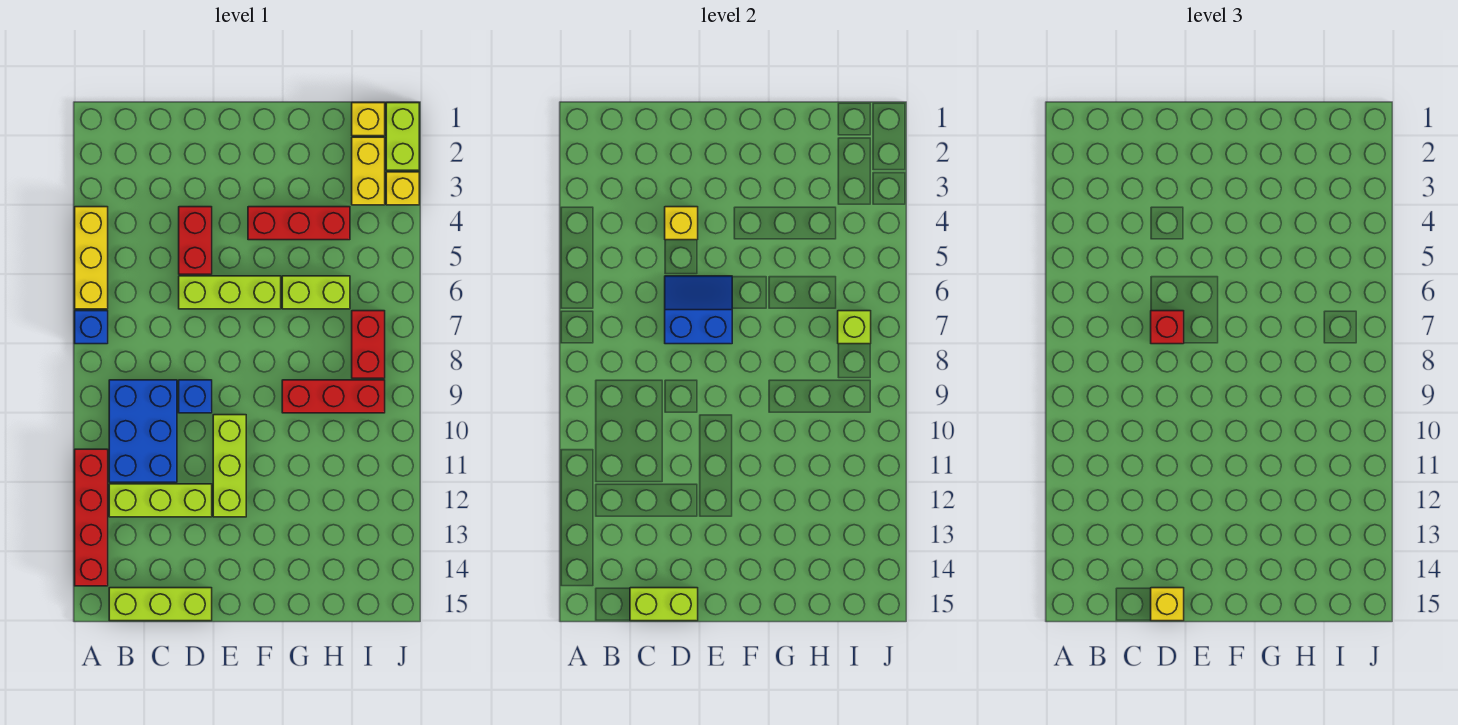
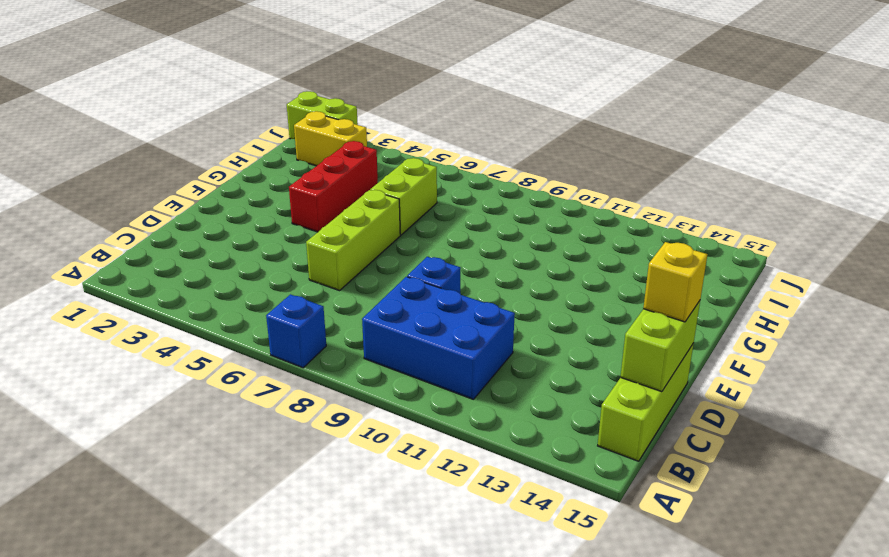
none -> yellow brick A4:A6 level 1
none -> red brick A11:A14 level 1
none -> lime brick B12:D12 level 1

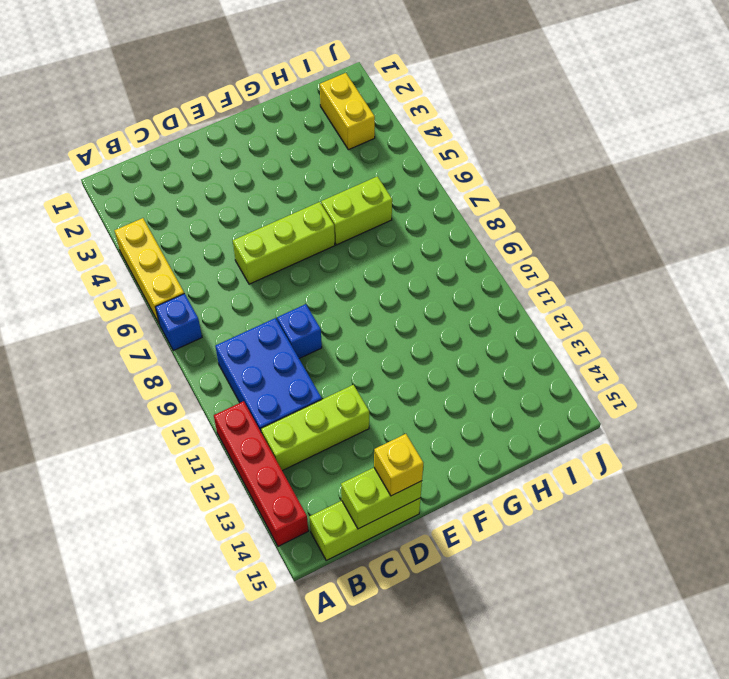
none -> red brick D4:D5 level 1
none -> lime brick E10:E12 level 1
none -> red brick F4:H4 level 1

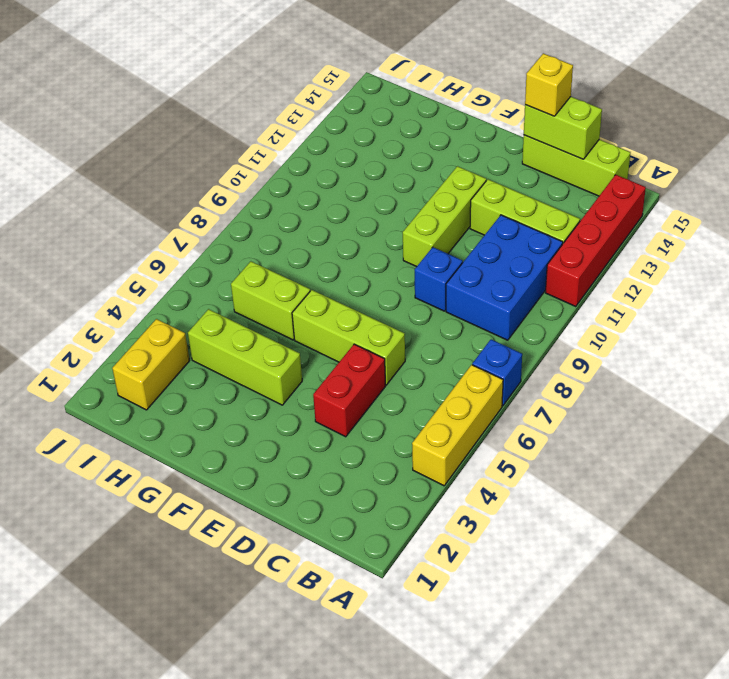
lime brick F4:H4 level 1 -> red brick F4:H4 level 1
none -> red brick G9:I9 level 1
none -> yellow brick I1 level 1
none -> red brick I7:I8 level 1

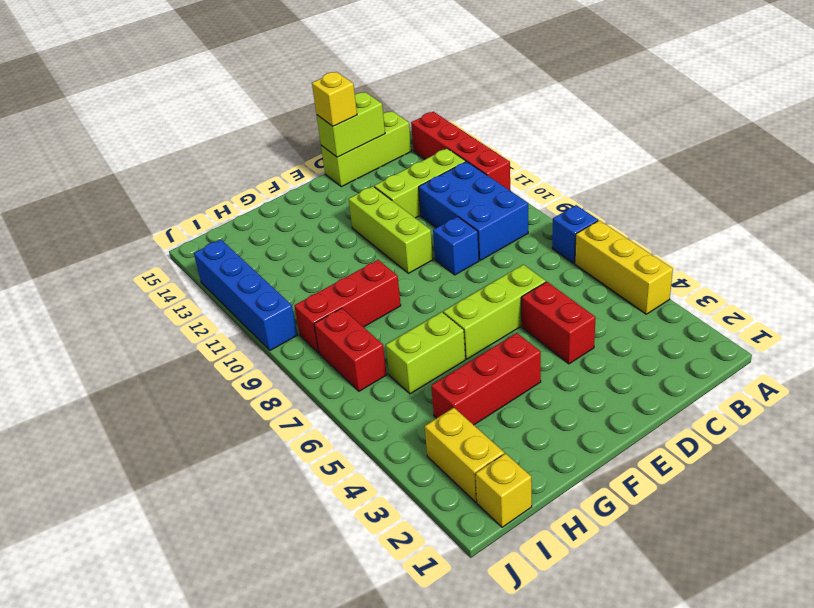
blue brick J10:J13 level 1 -> none
none -> lime brick J1:J2 level 1
none -> yellow brick J3 level 1
none -> yellow brick D4 level 2

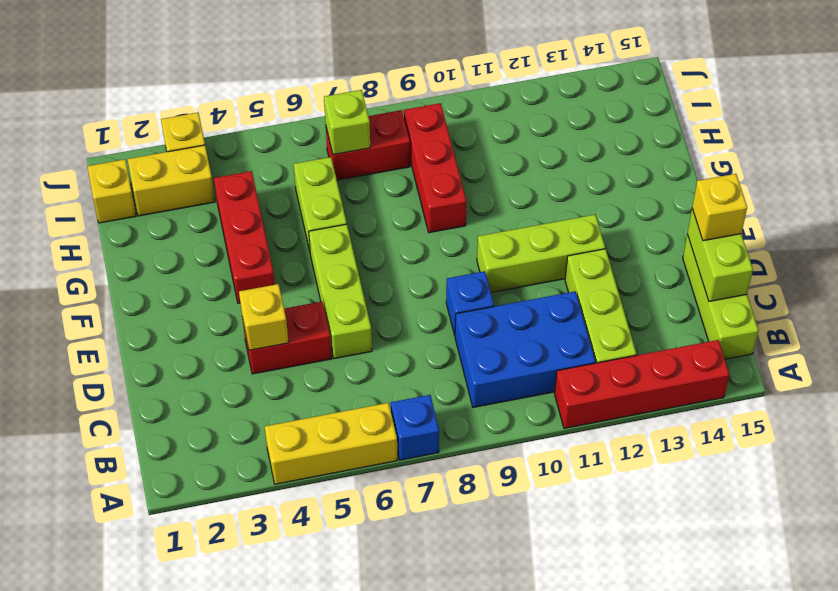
none -> lime brick J1:J2 level 1
none -> blue slope D6:E7 level 2 top 7
none -> red brick D7 level 3

